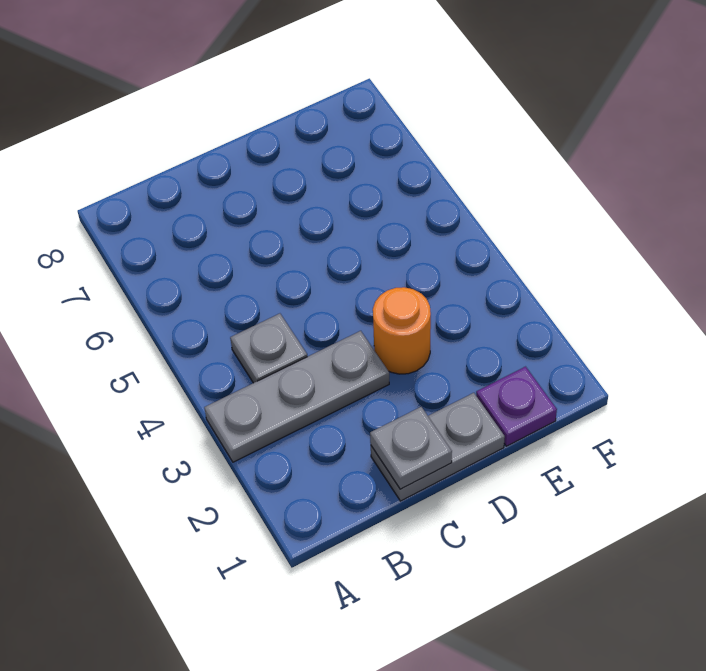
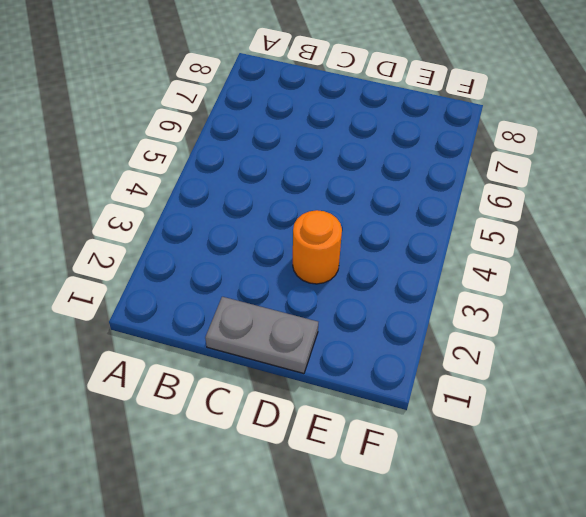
none -> grey plate A3:C3 level 1
none -> grey plate B4 level 1

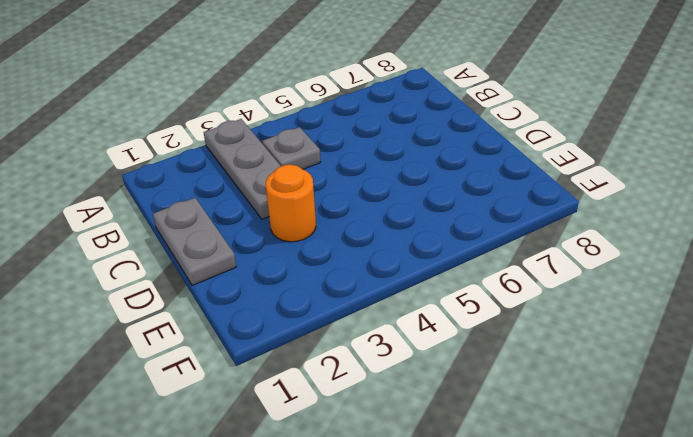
none -> purple plate E1 level 1
none -> grey plate C1 level 2

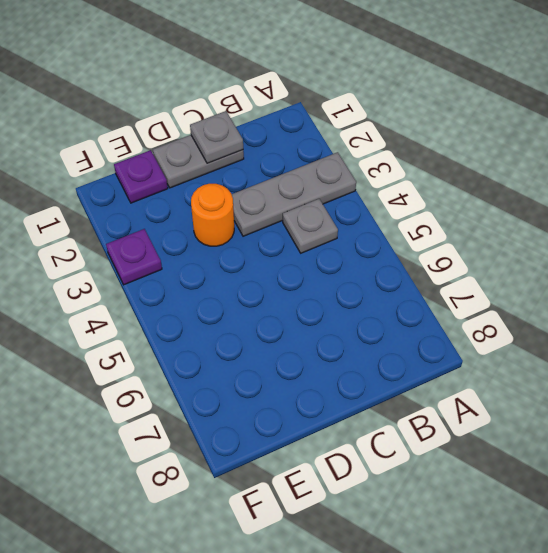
purple plate F3 level 1 -> none

